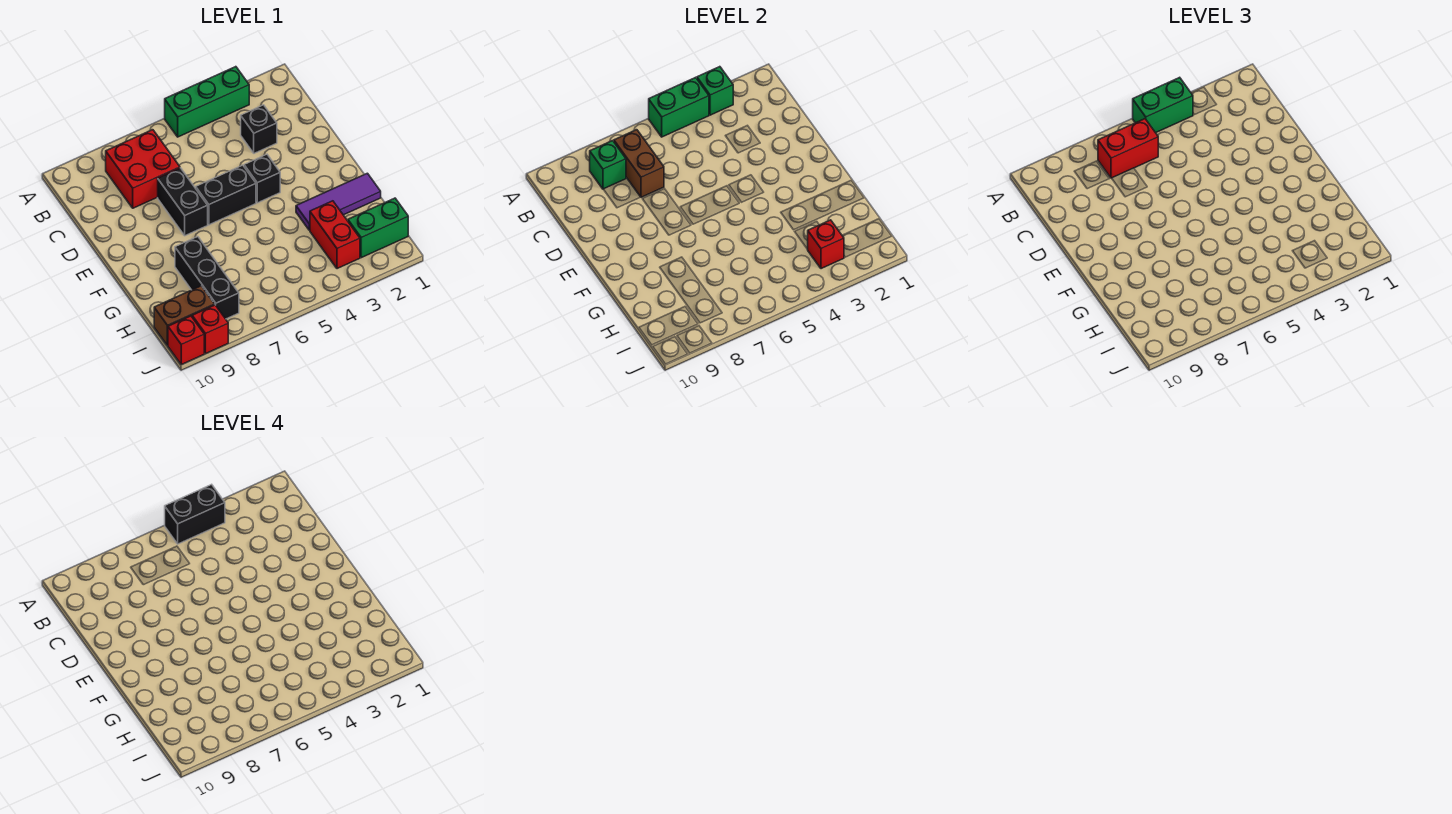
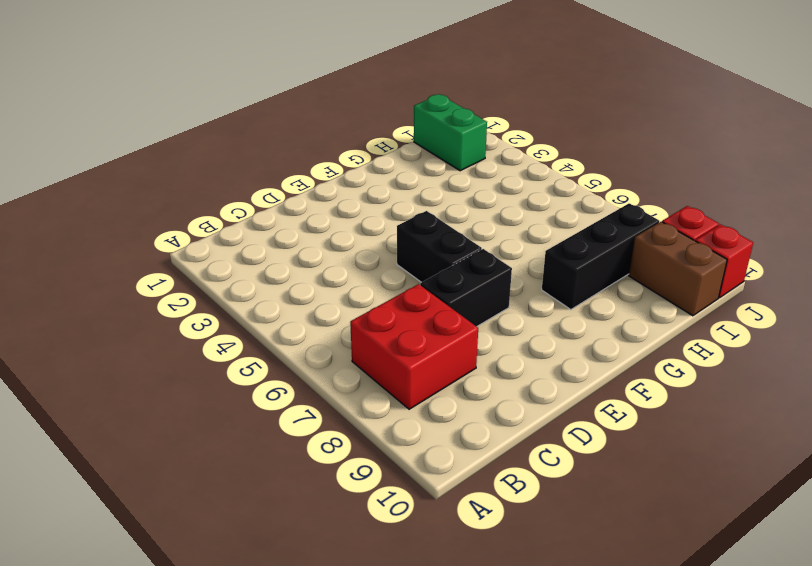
none -> green brick A3:A5 level 1
none -> black brick C3 level 1
none -> black brick E4 level 1

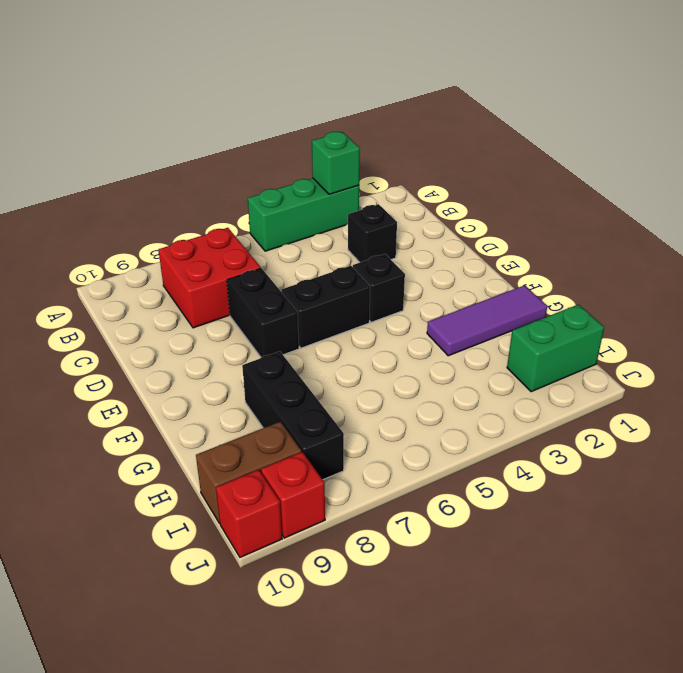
none -> red brick H3:I3 level 1
none -> green brick A4:A5 level 2
none -> brown brick B7:C7 level 2

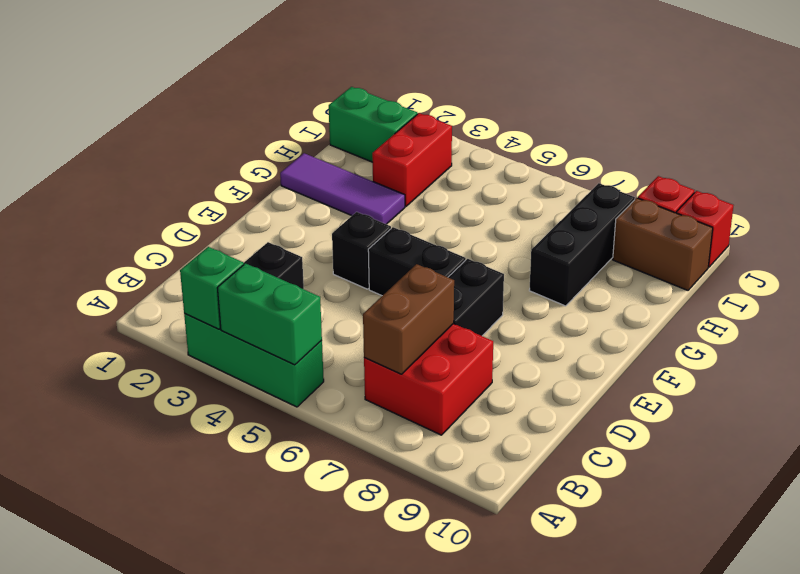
none -> green brick B8 level 2
none -> red brick I3 level 2
none -> green brick A4:A5 level 3

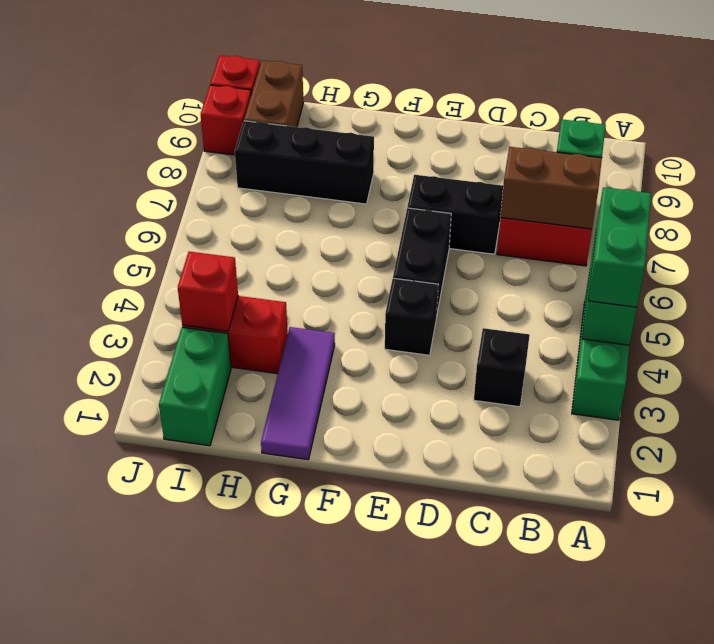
none -> green brick A3 level 2
none -> red brick B6:B7 level 3
none -> black brick A4:A5 level 4

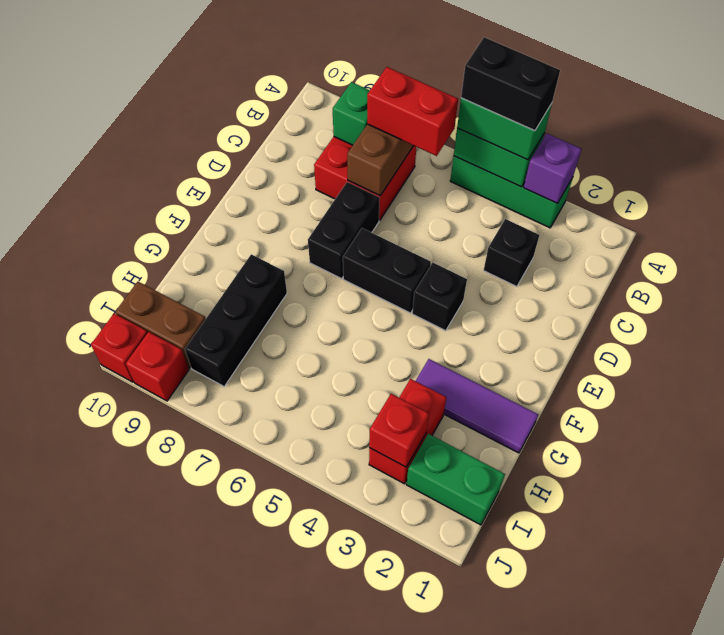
purple brick A3 level 2 -> green brick A3 level 2

